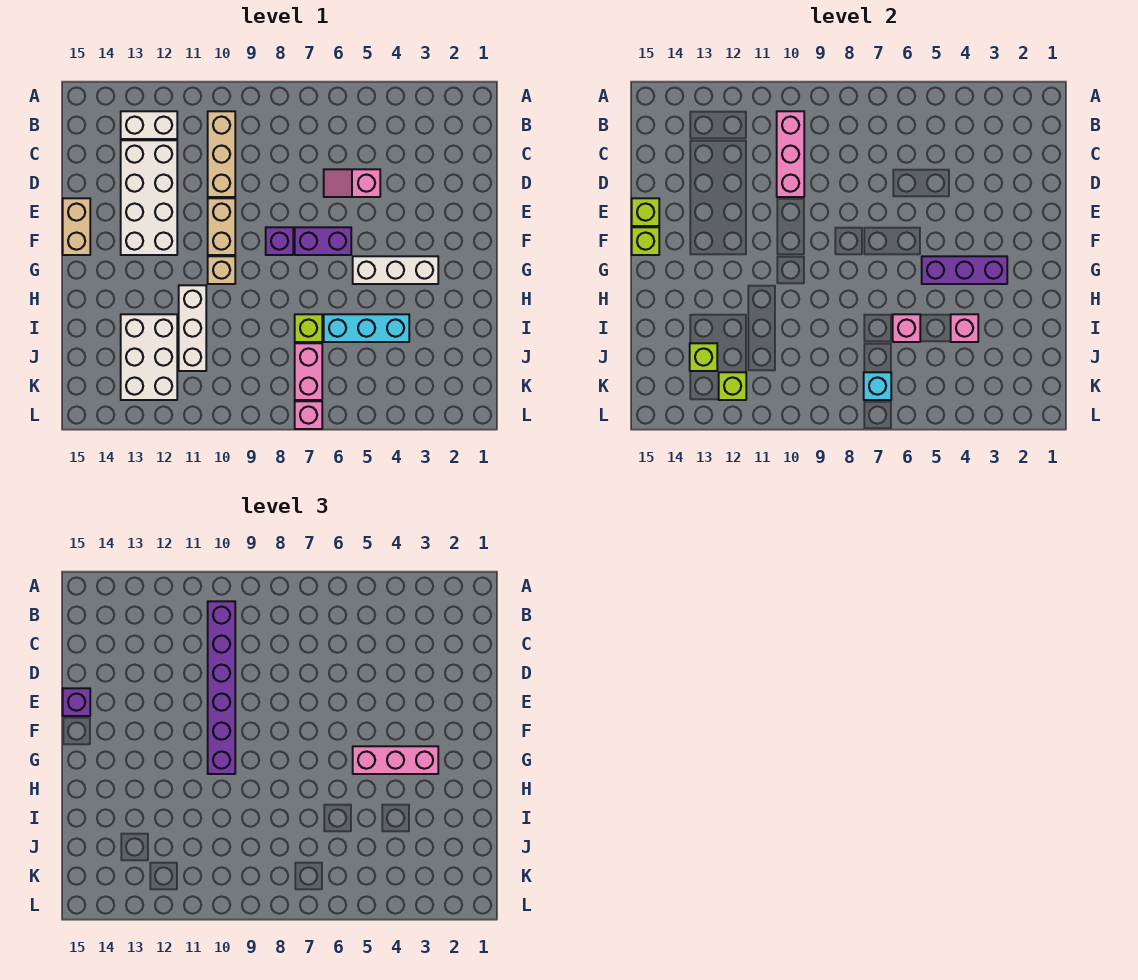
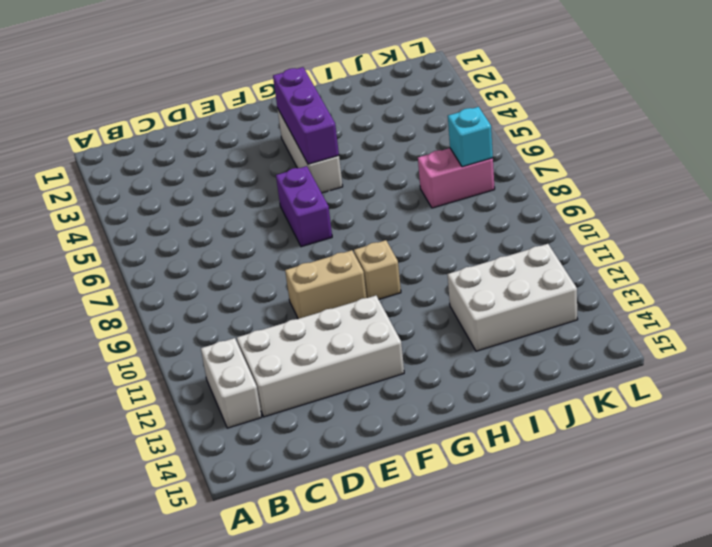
none -> tan brick B10:D10 level 1
none -> pink slope D5:D6 level 1 top 5
none -> tan brick E15:F15 level 1

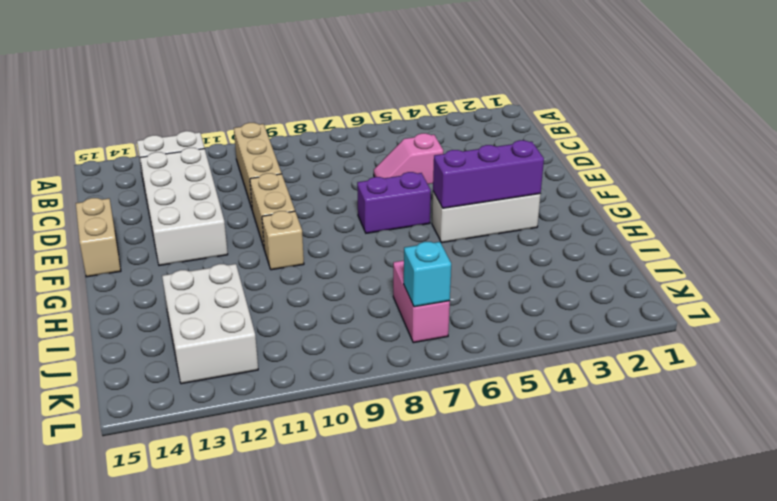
none -> purple brick F8 level 1
none -> white brick H11:J11 level 1
none -> cyan brick I4:I6 level 1

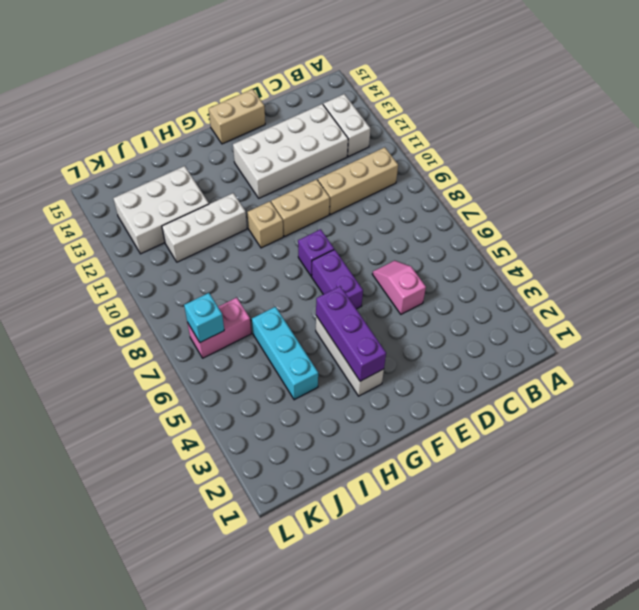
none -> lime brick I7 level 1
none -> pink brick L7 level 1
none -> pink brick B10:D10 level 2

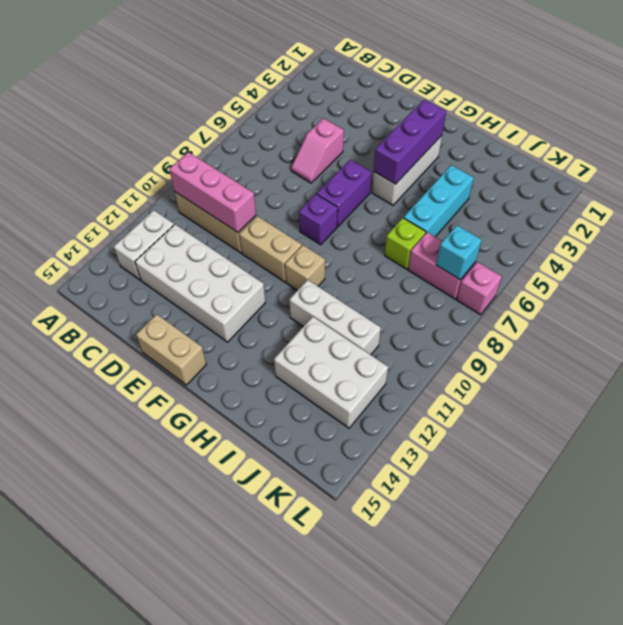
none -> lime brick E15 level 2
none -> lime brick F15 level 2
none -> pink brick I4 level 2

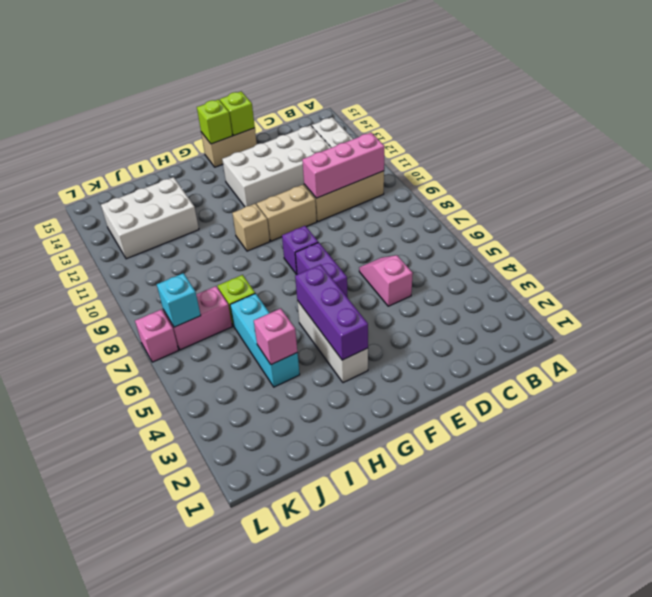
none -> white brick H11:J11 level 1
none -> pink brick I6 level 2
none -> lime brick J13 level 2

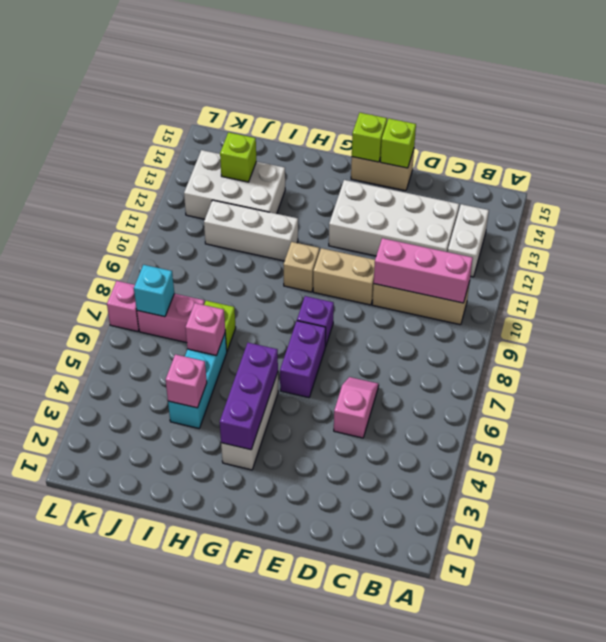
none -> lime brick K12 level 2
none -> purple brick B10:G10 level 3
none -> purple brick E15 level 3

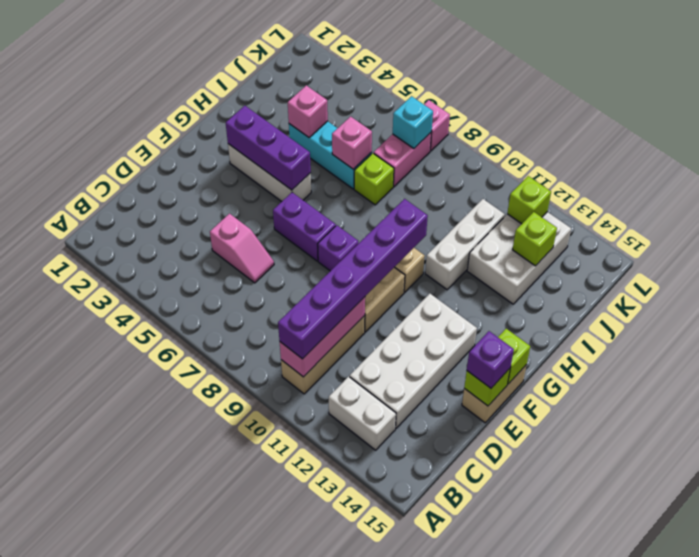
none -> pink brick G3:G5 level 3

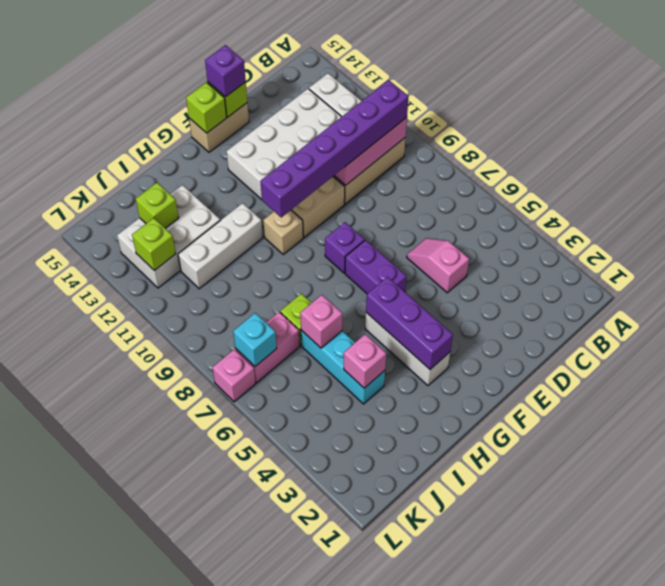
none -> pink brick G3:G5 level 3

